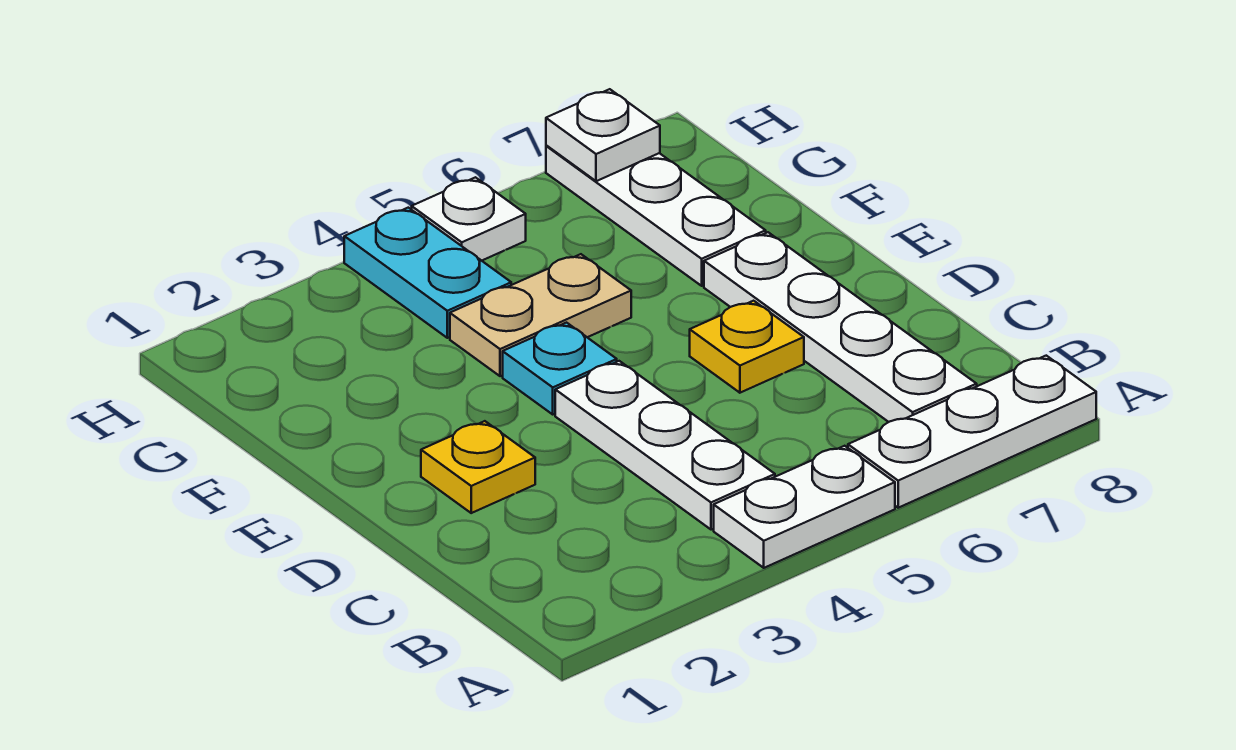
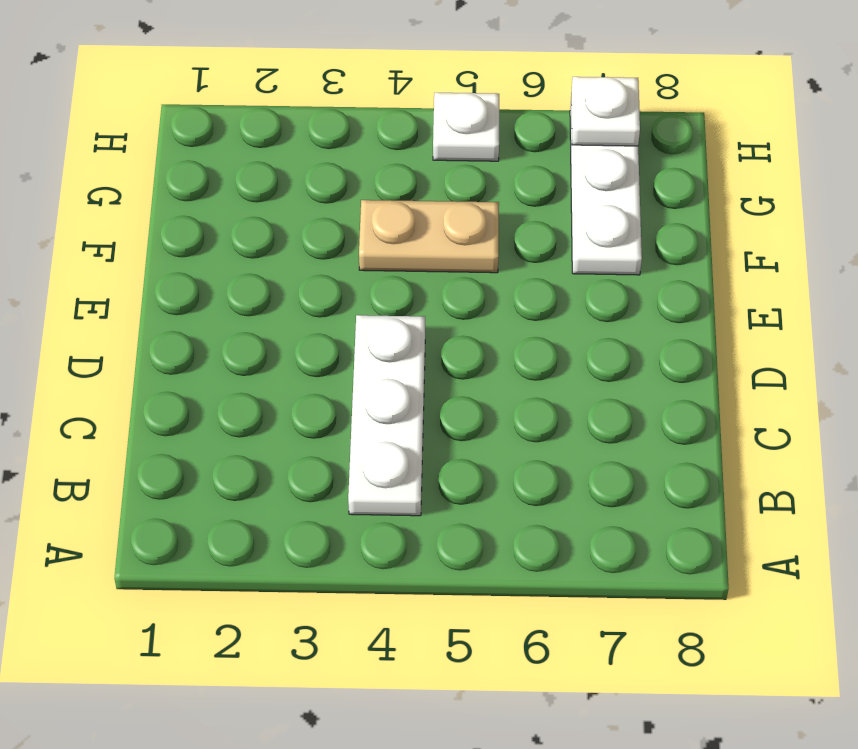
none -> white plate A4:A5 level 1
none -> white plate A6:A8 level 1
none -> white plate B7:E7 level 1

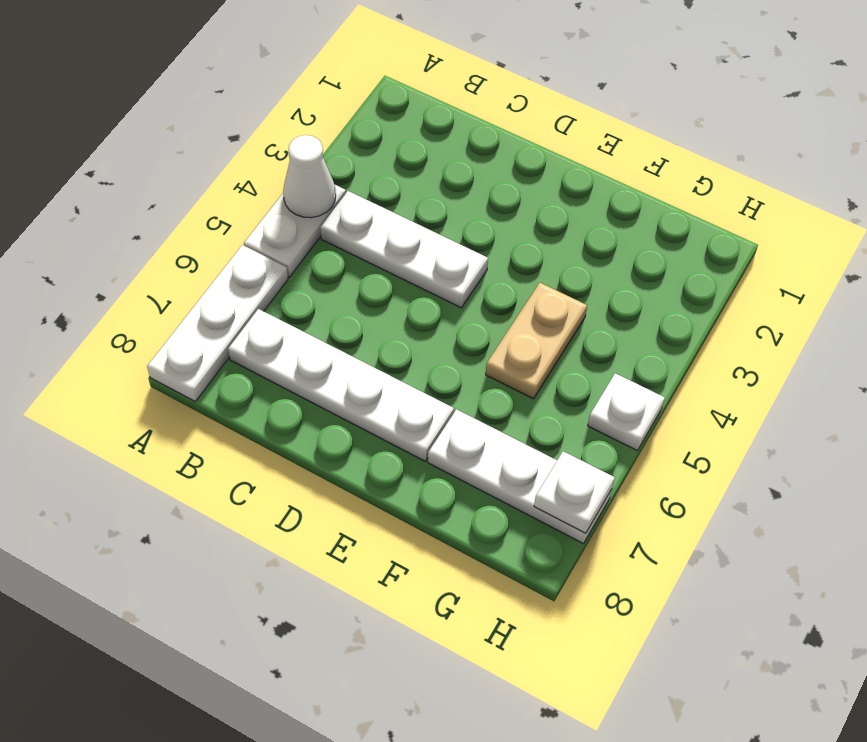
white cone A4 level 2 -> none
none -> yellow plate D2 level 1
none -> yellow plate D6 level 1
none -> cyan plate E4 level 1

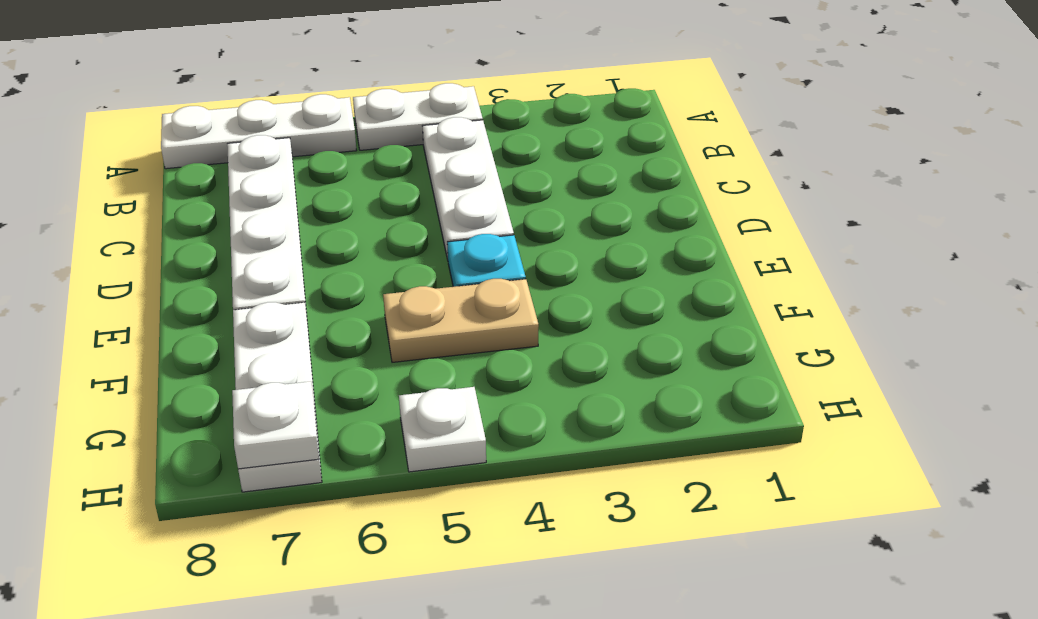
none -> yellow plate D2 level 1
none -> yellow plate D6 level 1
none -> cyan plate G4:H4 level 1

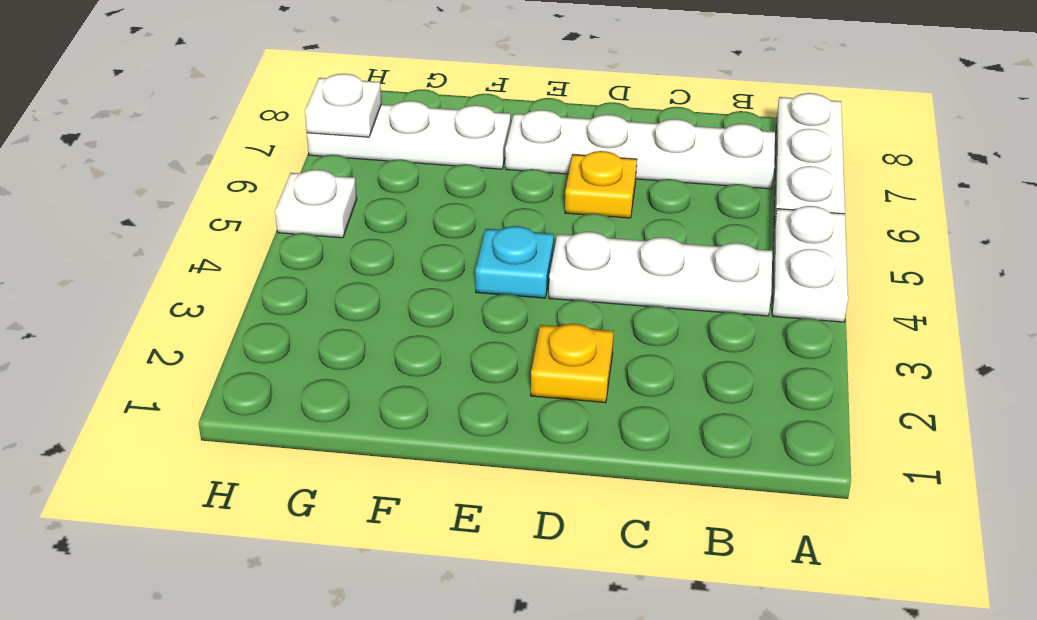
none -> tan plate F4:F5 level 1
none -> cyan plate G4:H4 level 1

